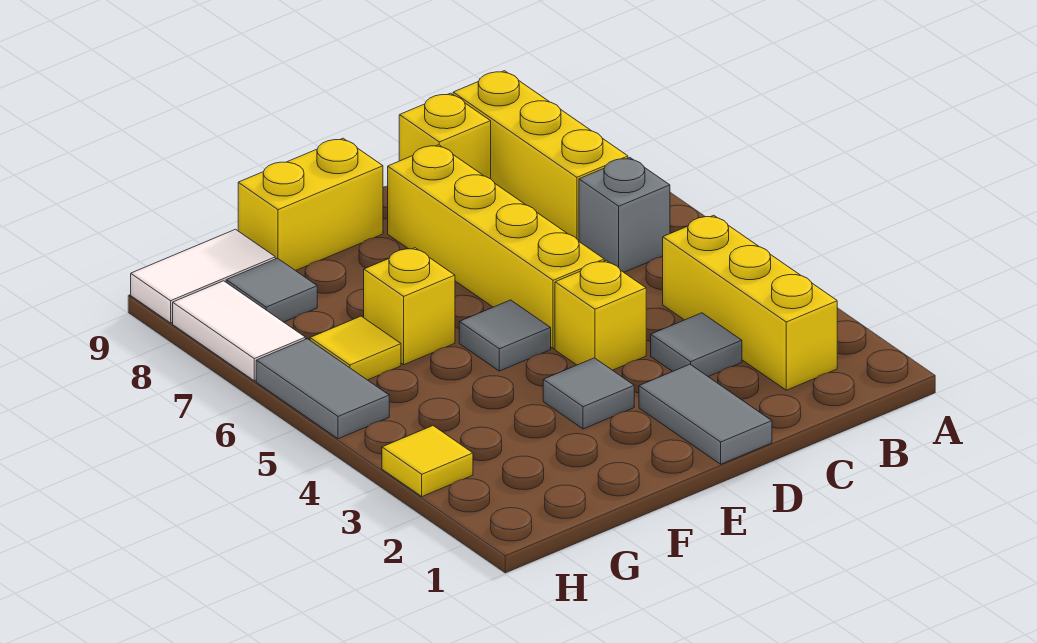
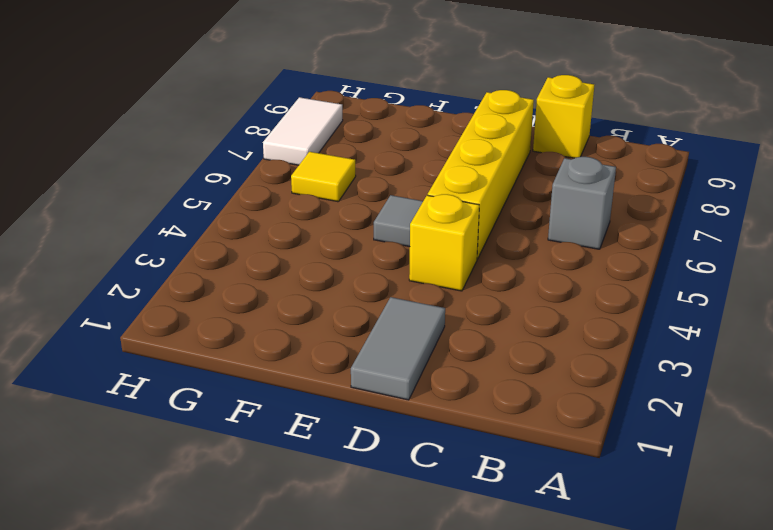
none -> yellow brick B2:B4 level 1
none -> yellow brick B7:B9 level 1
none -> grey tile C3 level 1

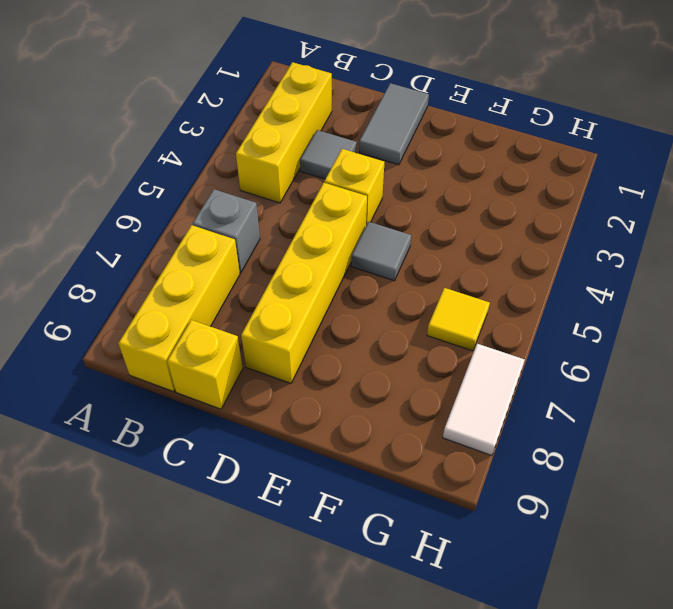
none -> grey tile E3 level 1
none -> yellow brick E9:F9 level 1
none -> yellow brick F6 level 1

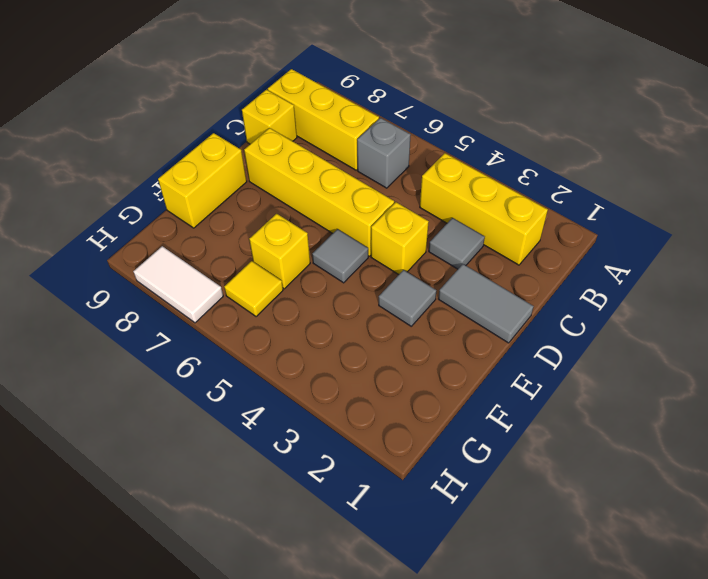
none -> grey tile G8 level 1
none -> white tile G9:H9 level 1
none -> yellow tile H3 level 1

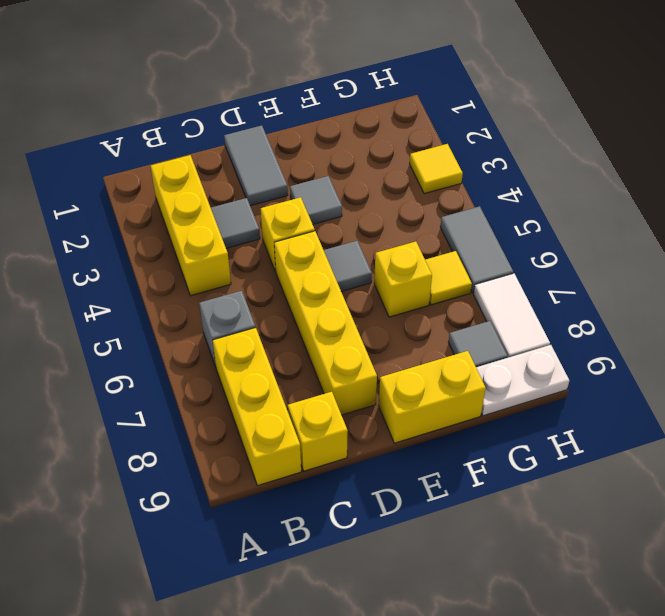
white plate G9:H9 level 1 -> white tile G9:H9 level 1

